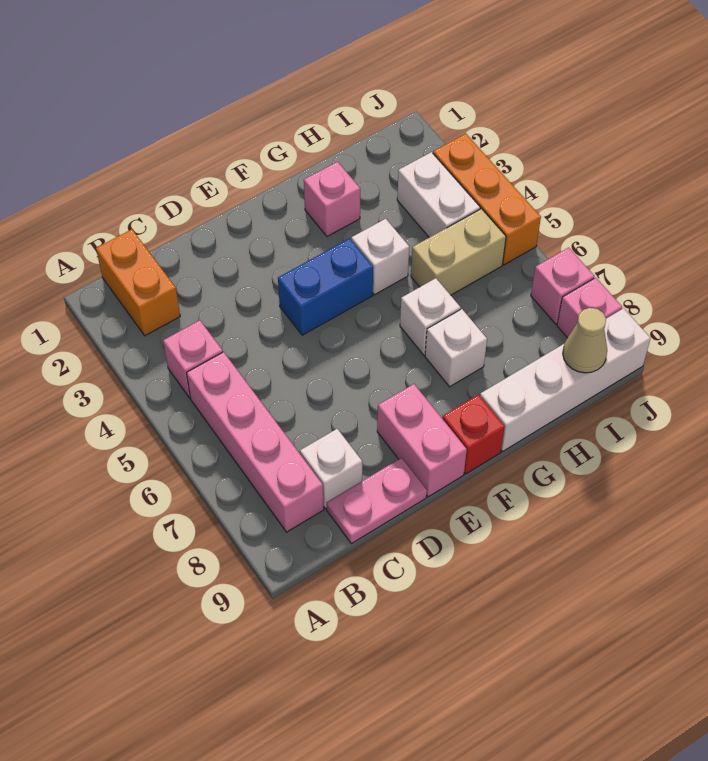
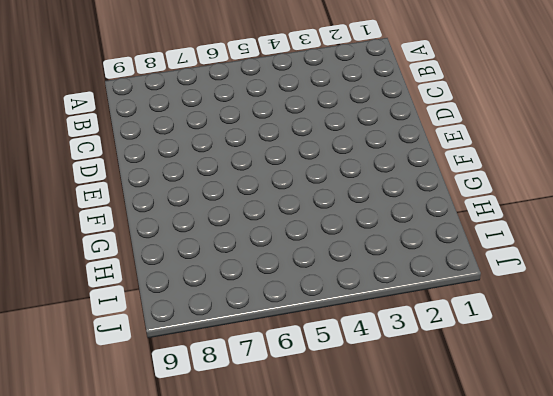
none -> orange brick B1:B2 level 1
none -> pink brick B4 level 1
none -> pink brick B5:B8 level 1

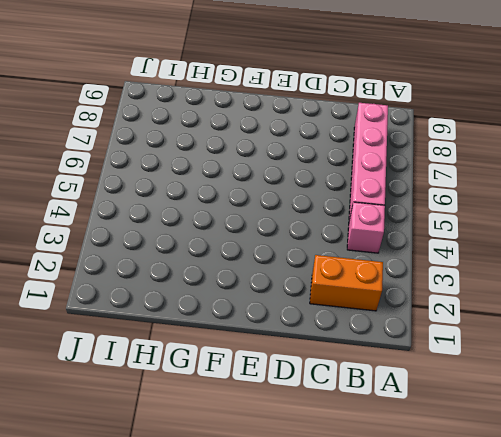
orange brick B2:C2 level 1 -> orange brick B1:B2 level 1
none -> white brick C8 level 1
none -> pink plate C9:D9 level 1
none -> blue brick E4:F4 level 1

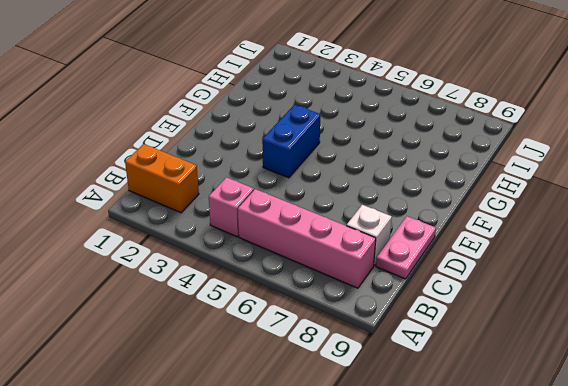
none -> pink brick E8:E9 level 1
none -> red brick F9 level 1
none -> pink brick G2 level 1

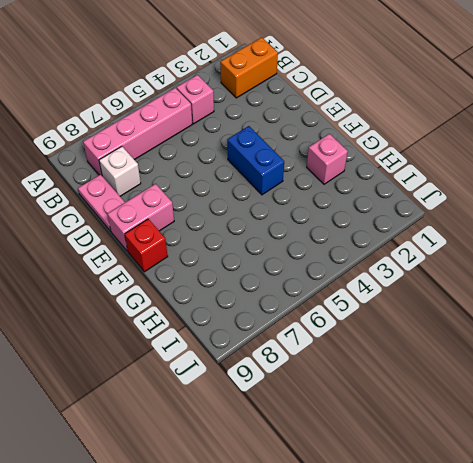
none -> white brick G4 level 1
none -> white brick G6 level 1
none -> white brick G7 level 1

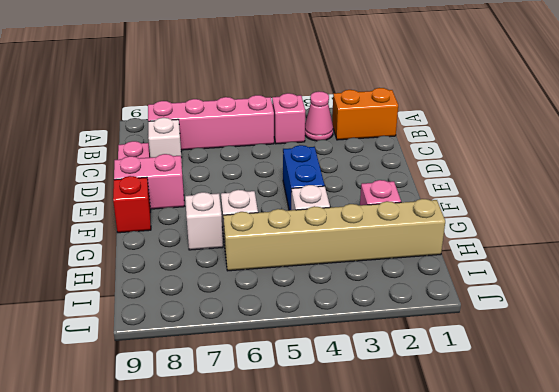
pink cone B3 level 1 -> none
tan brick H1:H6 level 1 -> tan brick H5:I5 level 1
none -> white brick G9:J9 level 1
none -> white brick I3:I4 level 1
none -> orange brick J3:J5 level 1

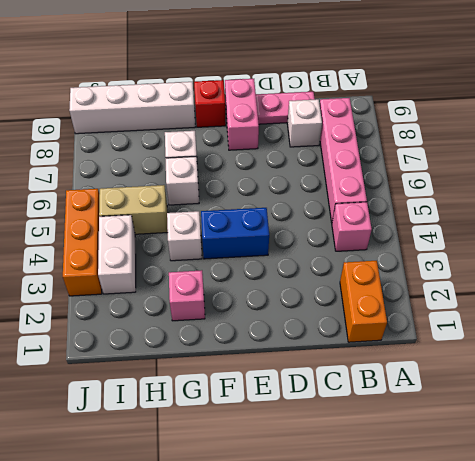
none -> pink brick J7 level 1
none -> pink brick J8 level 1
none -> tan cone I9 level 2

